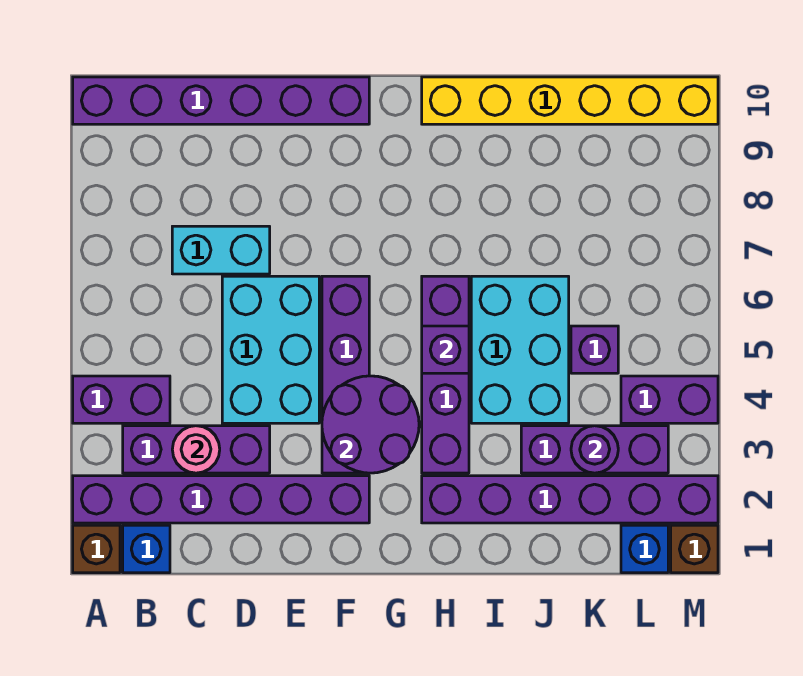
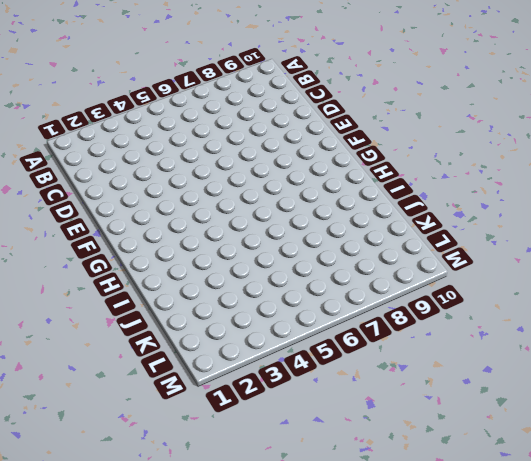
none -> brown brick A1 level 1
none -> purple brick A2:F2 level 1
none -> purple brick A4:B4 level 1

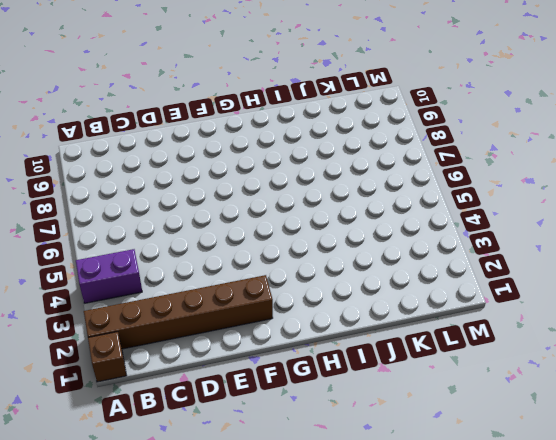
brown brick A2:F2 level 1 -> purple brick A2:F2 level 1
none -> purple brick A10:F10 level 1
none -> blue brick B1 level 1
none -> purple brick B3:D3 level 1

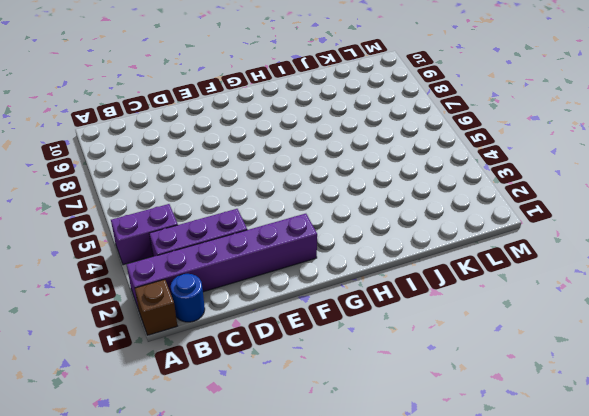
blue round brick B1 level 1 -> blue brick B1 level 1
none -> purple brick A10:F10 level 1
none -> cyan brick C7:D7 level 1
none -> cyan brick D4:E6 level 1

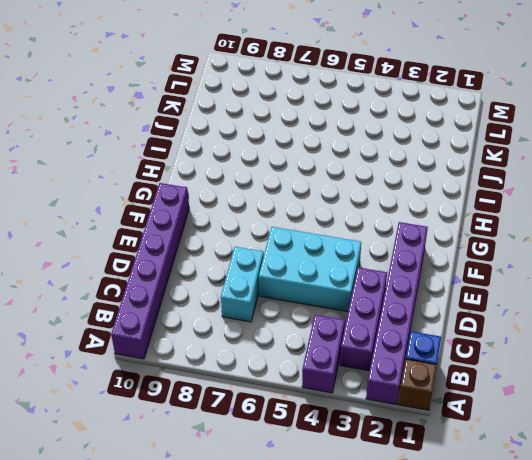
none -> purple brick F3:F6 level 1
none -> purple brick H2:M2 level 1
none -> purple brick H3:H6 level 1

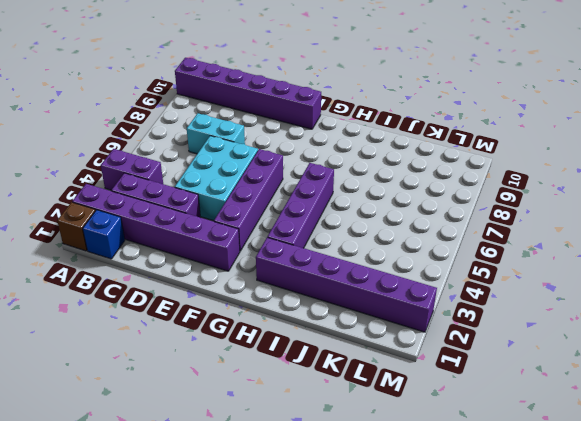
none -> yellow brick H10:M10 level 1
none -> cyan brick I4:J6 level 1
none -> purple brick J3:L3 level 1

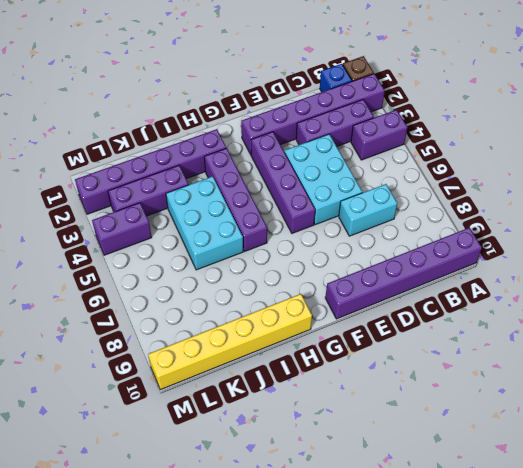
none -> purple brick K5 level 1
none -> blue brick L1 level 1
none -> brown brick M1 level 1

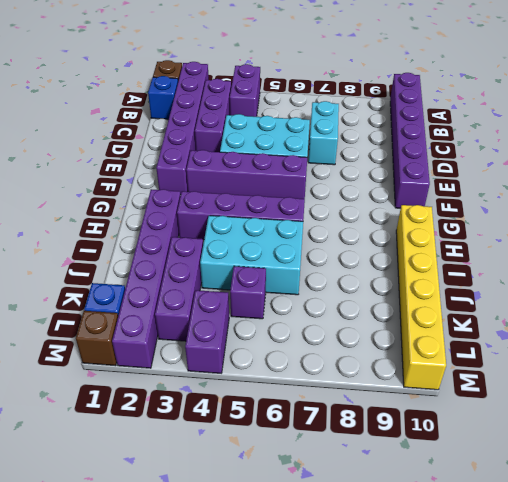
none -> pink round brick C3 level 2
none -> purple round brick F3:G4 level 2
none -> purple brick H5 level 2

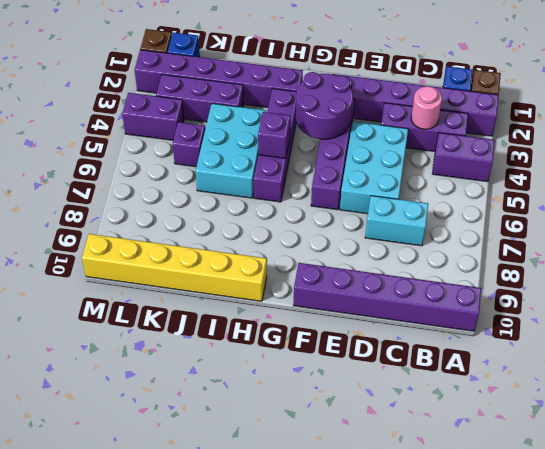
none -> purple round brick K3 level 2

